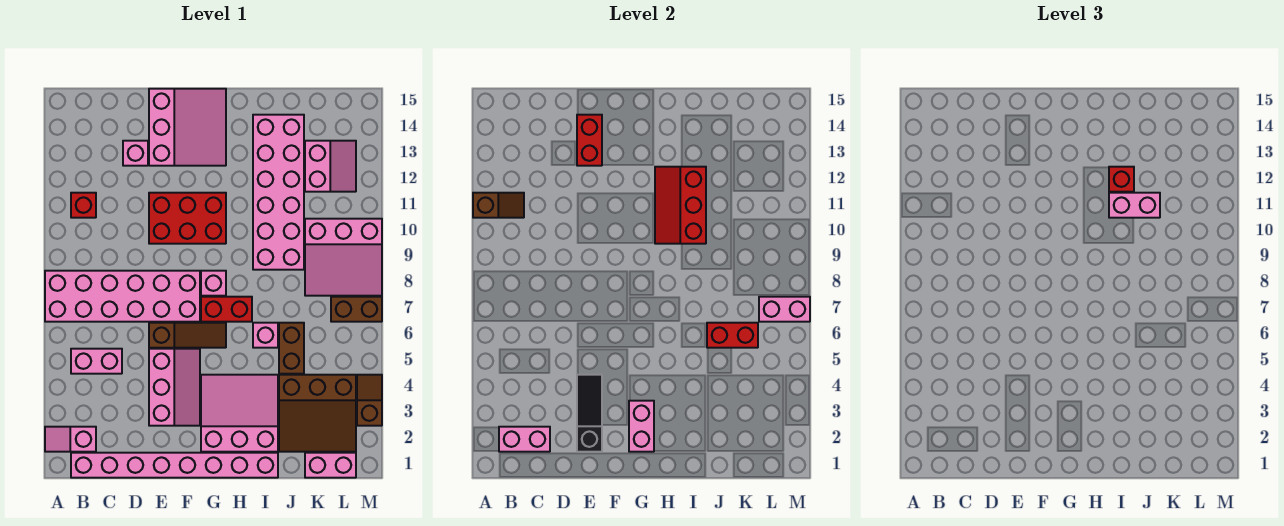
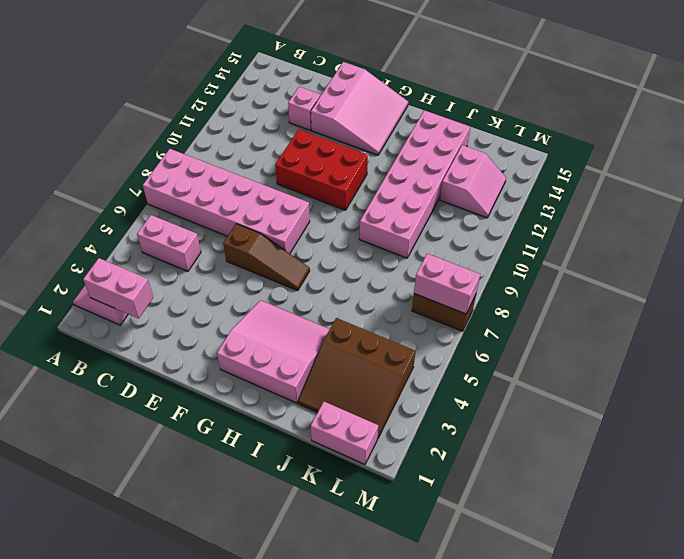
none -> pink brick B1:I1 level 1
none -> red brick B11 level 1
none -> pink slope E3:F5 level 1 top E
none -> red brick G7:H7 level 1

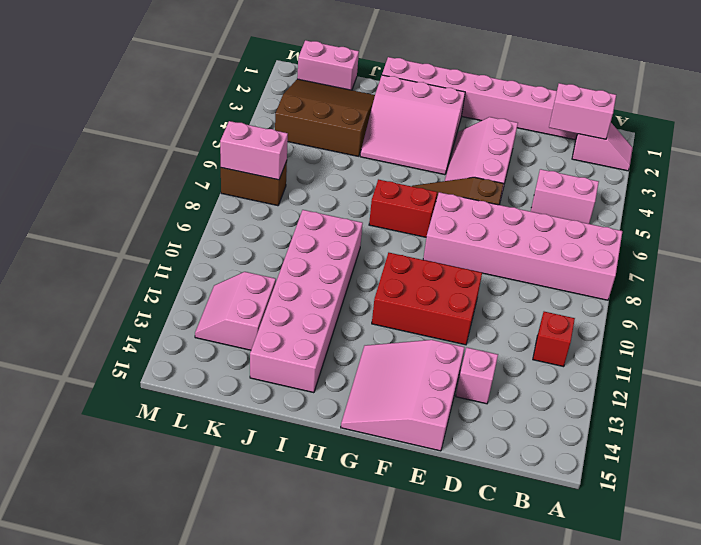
none -> pink brick G8 level 1
none -> pink brick I6 level 1
none -> brown brick J5:J6 level 1
none -> pink slope K8:M10 level 1 top 10

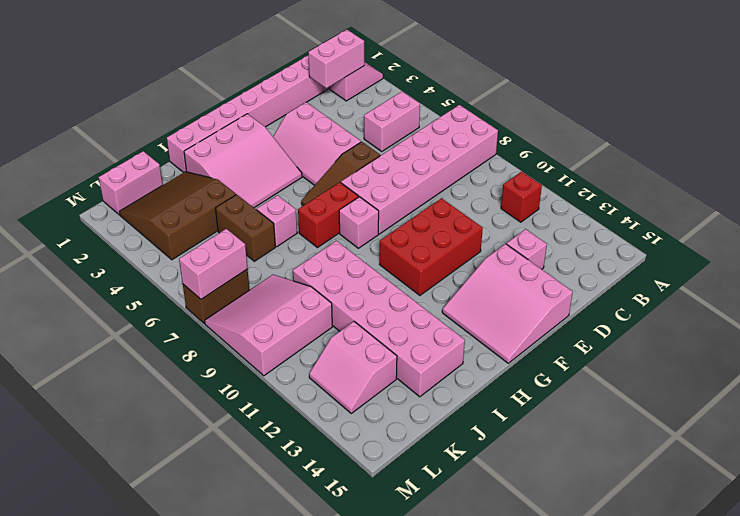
none -> brown slope M3:M4 level 1 top 3
none -> brown slope A11:B11 level 2 top A
none -> black slope E2:E4 level 2 top 2
none -> red brick E13:E14 level 2

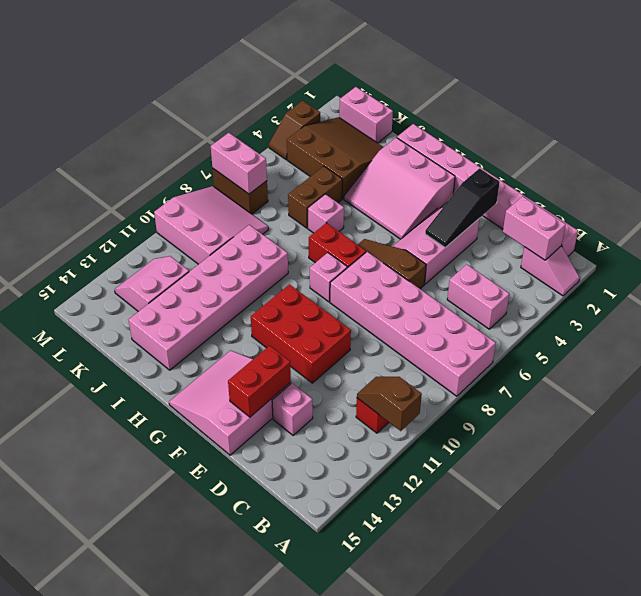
none -> pink brick G2:G3 level 2
none -> red slope H10:I12 level 2 top I
none -> red brick J6:K6 level 2
none -> pink brick I11:J11 level 3

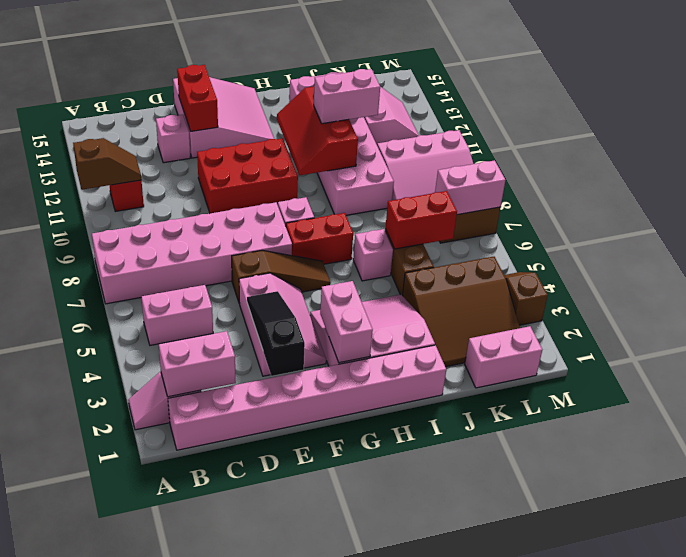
none -> red brick I12 level 3

